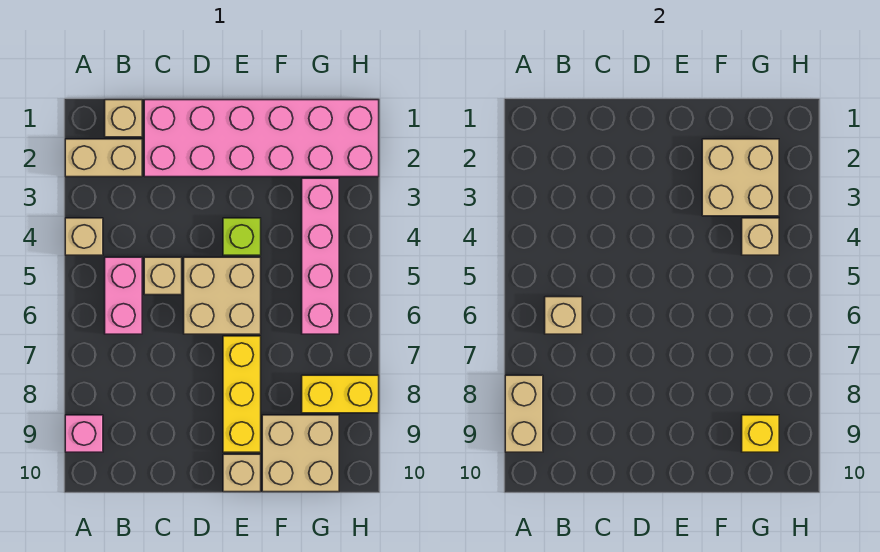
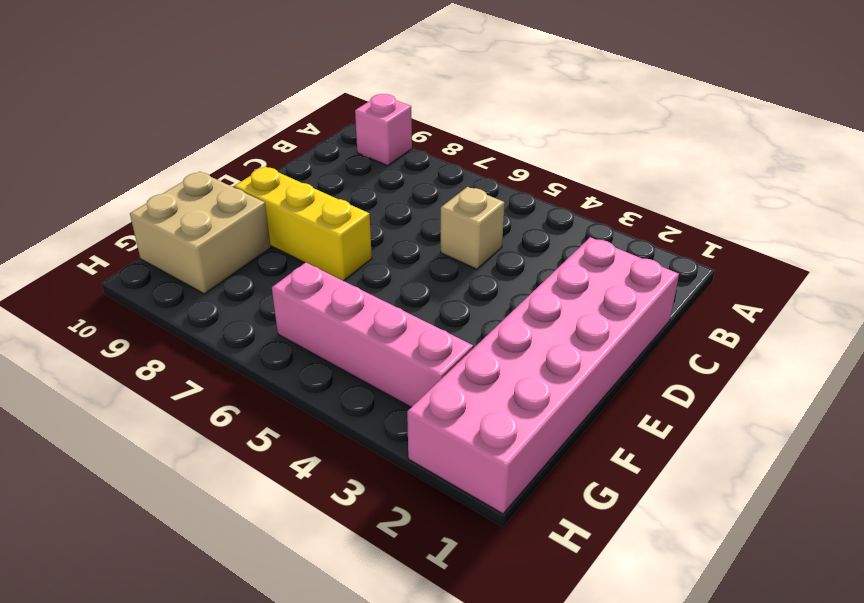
none -> tan brick A2:B2 level 1
none -> tan brick A4 level 1
none -> tan brick B1 level 1

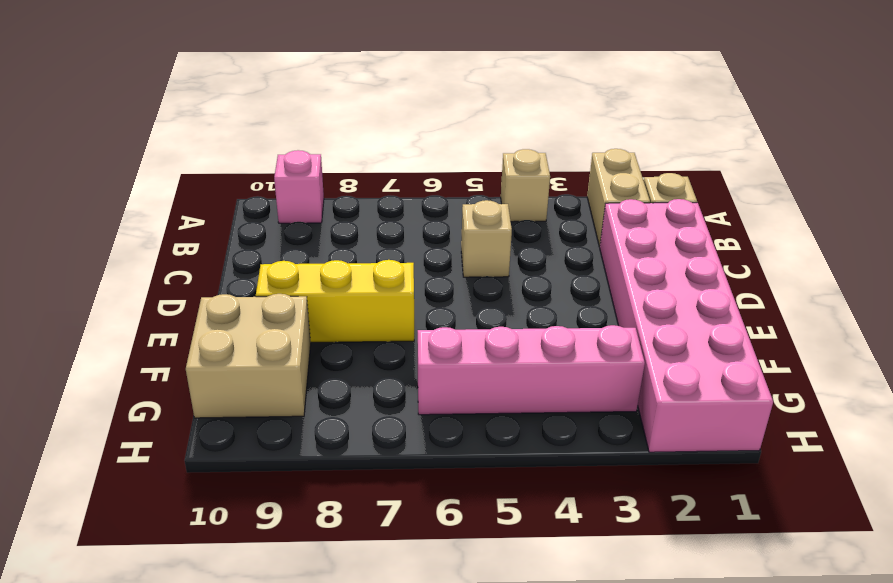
none -> pink brick B5:B6 level 1
none -> tan brick D5:E6 level 1
none -> lime brick E4 level 1

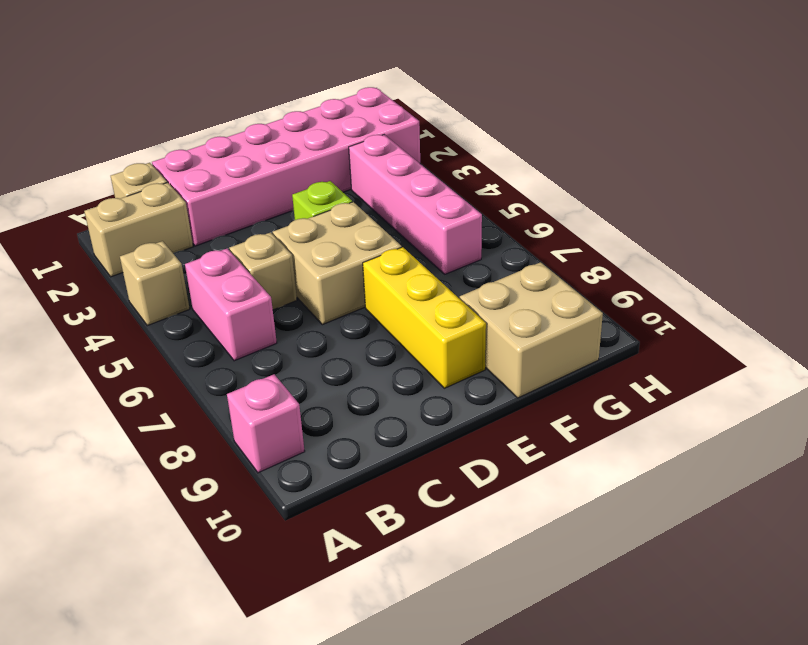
none -> tan brick E10 level 1
none -> yellow brick G8:H8 level 1
none -> tan brick A8:A9 level 2

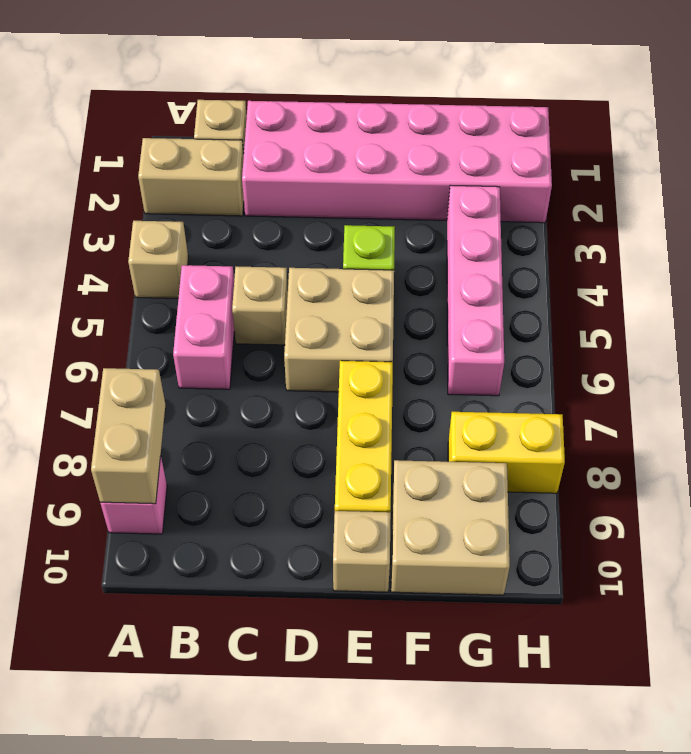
none -> tan brick B6 level 2
none -> tan brick F2:G3 level 2
none -> tan brick G4 level 2

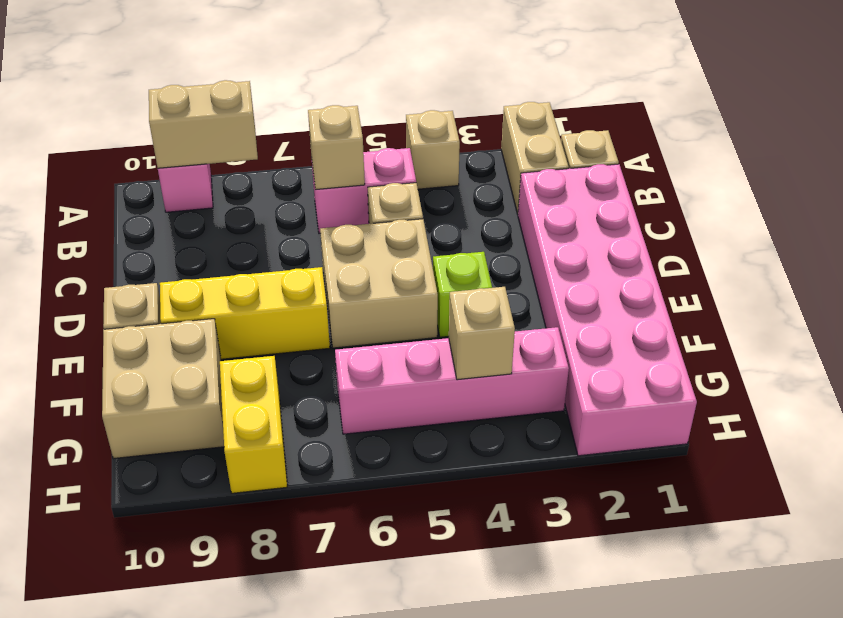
none -> tan brick F2:G3 level 2
none -> yellow brick G9 level 2

